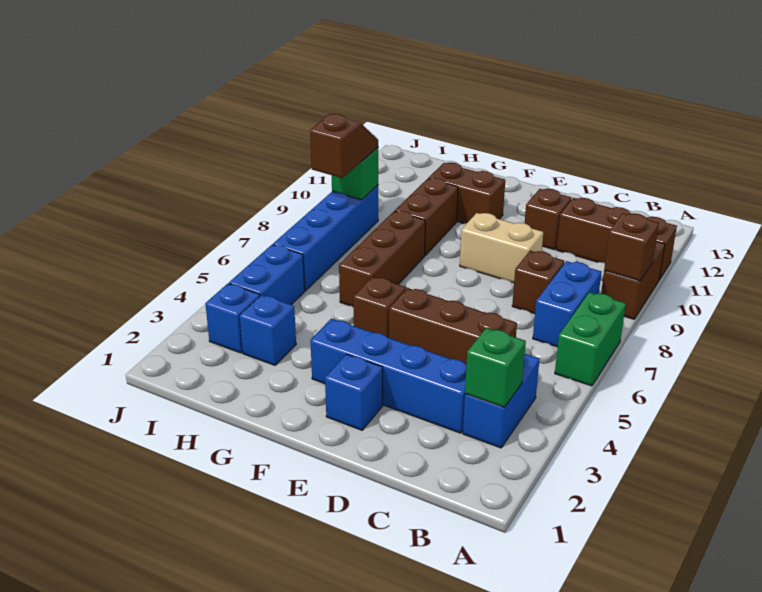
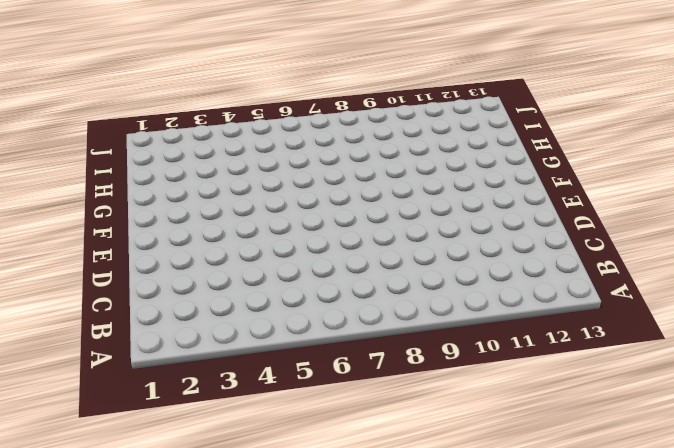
none -> green brick A6:A7 level 1
none -> brown brick A9:A10 level 1
none -> brown brick A11:C11 level 1

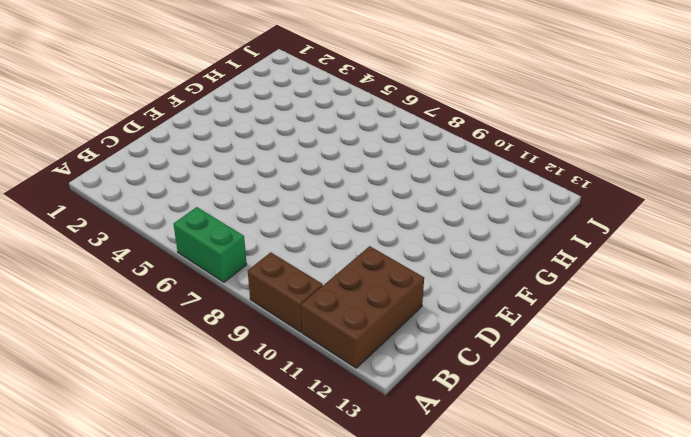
brown brick A11:C12 level 1 -> brown brick A11:C11 level 1
none -> blue brick B3:B4 level 1
none -> blue brick B7:B8 level 1
none -> blue brick C3:F3 level 1

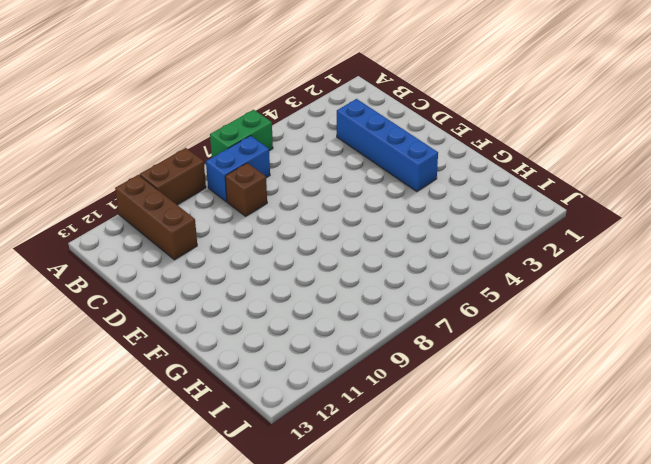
none -> blue brick B3:B4 level 1
none -> brown brick C5:E5 level 1
none -> tan brick D9:E9 level 1

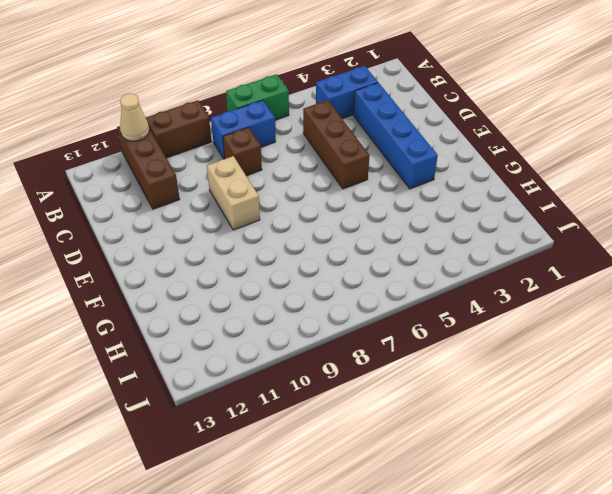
tan cone A11 level 2 -> none
none -> brown brick D11 level 1
none -> blue brick E2 level 1
none -> brown brick F5 level 1

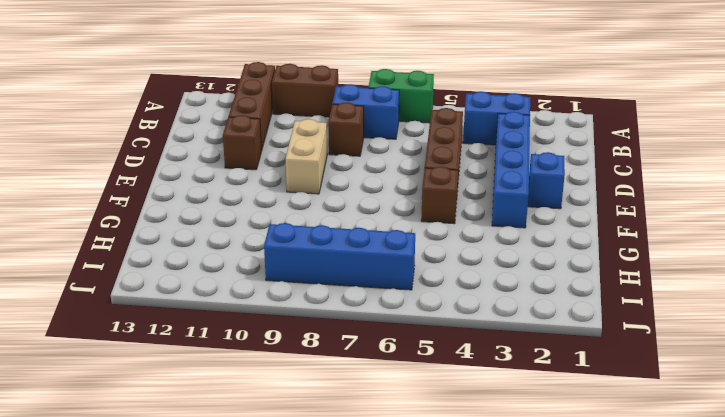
none -> brown brick F11:G11 level 1
none -> brown brick G6:G8 level 1
none -> brown brick G9:G10 level 1

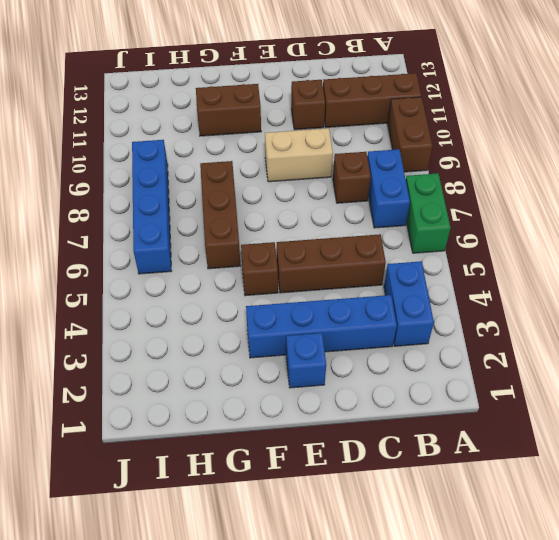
none -> brown brick G9:G10 level 1
none -> blue brick H3 level 1
none -> blue brick I3 level 1

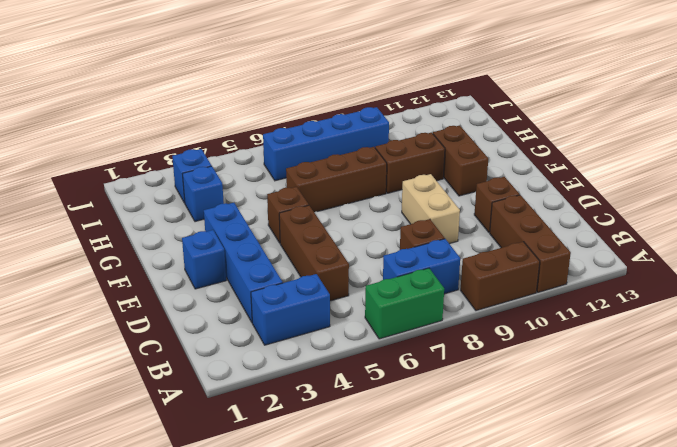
none -> blue brick I4:I5 level 1
none -> brown brick A9 level 2
none -> green brick B3 level 2

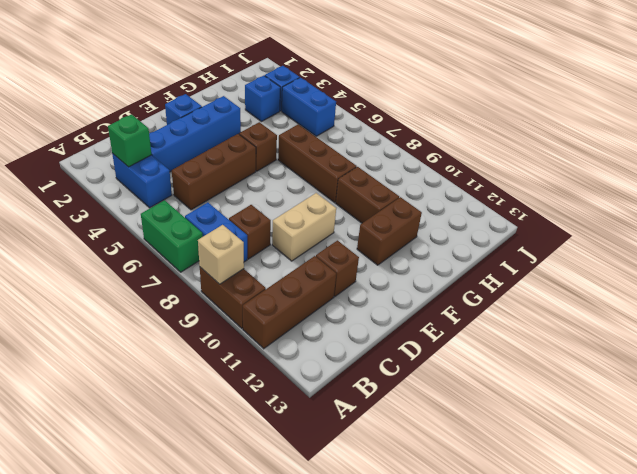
tan brick A9 level 2 -> brown brick A9 level 2
none -> blue brick I6:I9 level 1
none -> green brick I9 level 2
none -> brown slope I8:I9 level 3 top 8

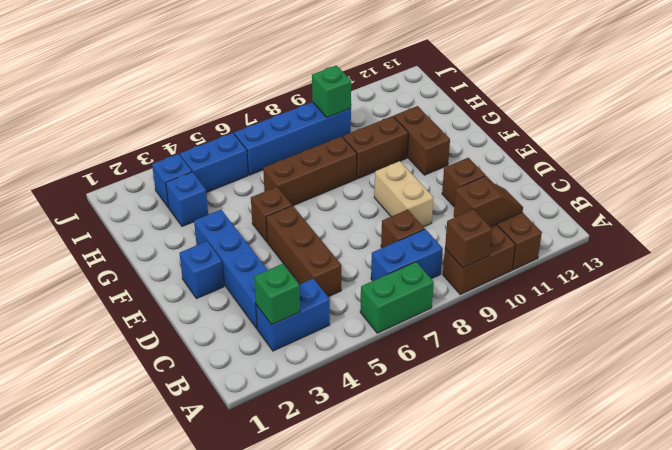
brown slope B10:B11 level 2 top 10 -> brown slope I8:I9 level 3 top 8

